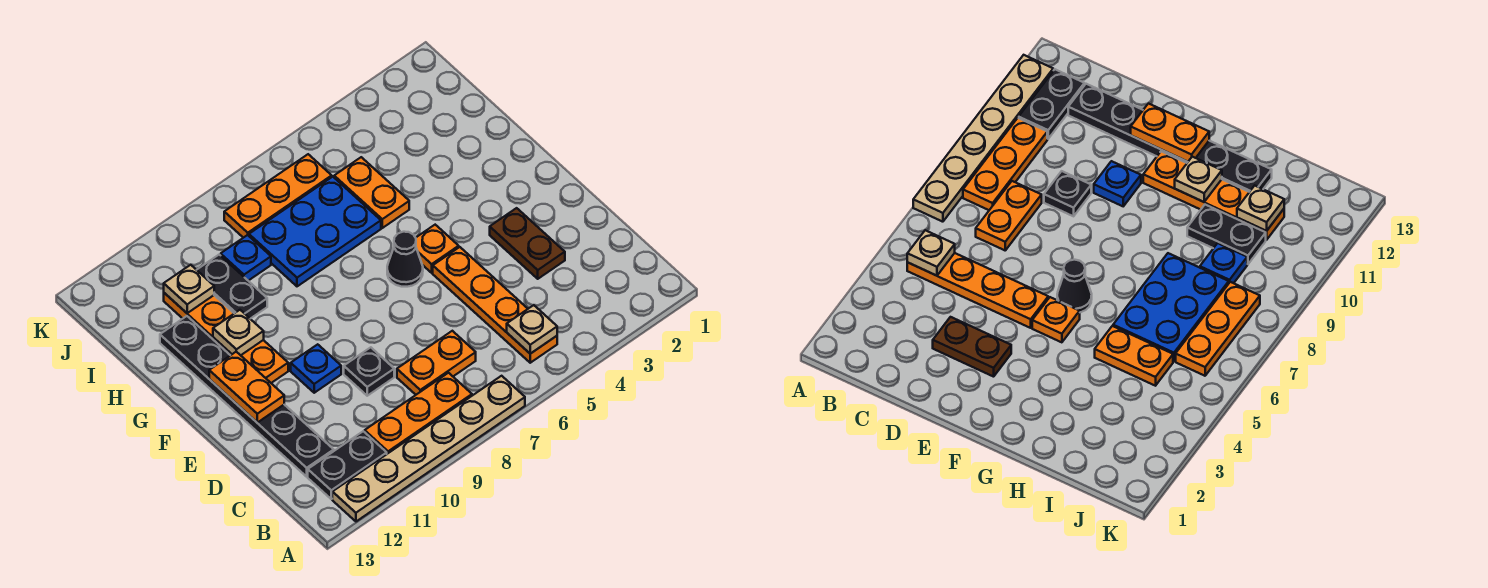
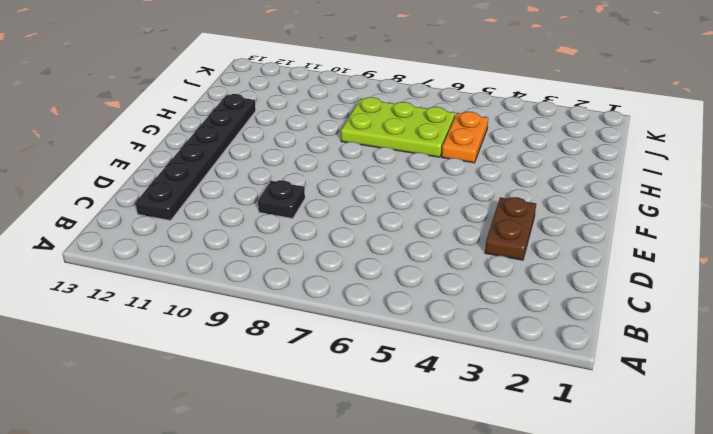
lime plate H6:I8 level 1 -> blue plate H6:I8 level 1
none -> tan plate A7:A12 level 1
none -> orange plate B5:E5 level 1
none -> orange plate B8:B10 level 1

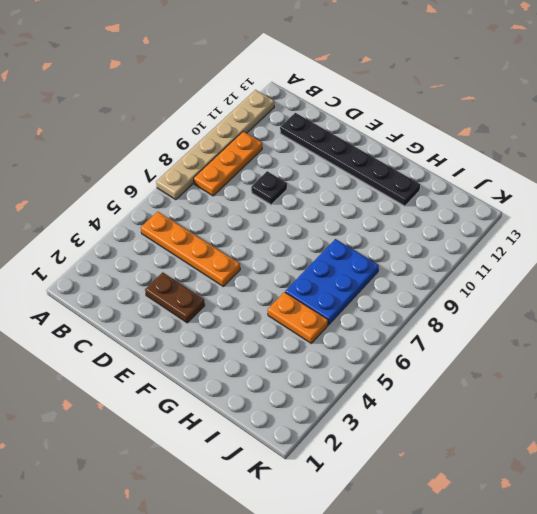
none -> black plate B11:B12 level 1
none -> orange plate C7:C8 level 1
none -> blue plate E10 level 1

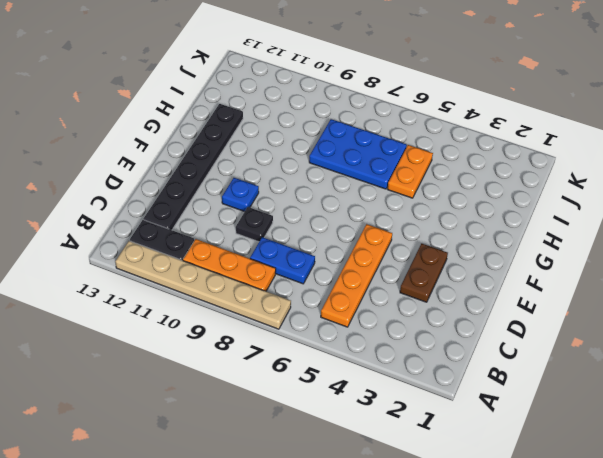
blue plate C7:C8 level 1 -> orange plate C7:C8 level 1
none -> orange plate F5 level 1
none -> black cone F6 level 1
none -> orange plate F11:I11 level 1

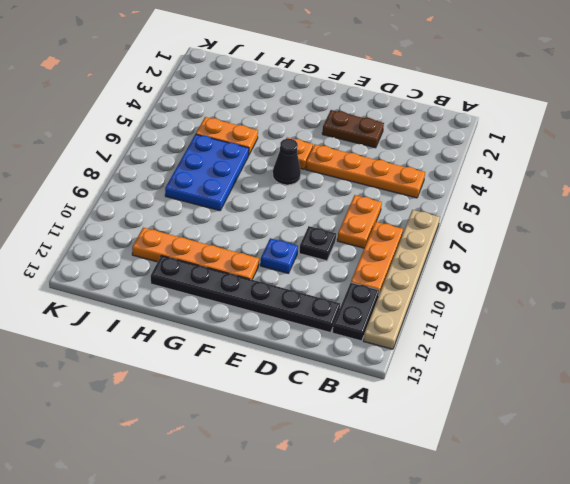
none -> black plate H10:I10 level 1
none -> blue plate I9 level 1
none -> orange plate J6:J8 level 1

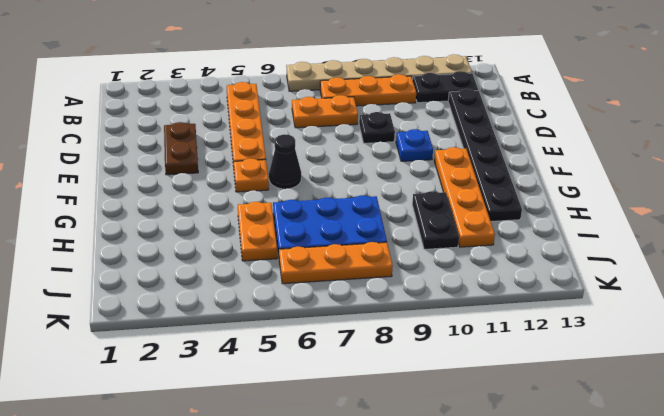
none -> blue plate I9 level 1
none -> tan plate B5 level 2
none -> orange plate E12:F12 level 2

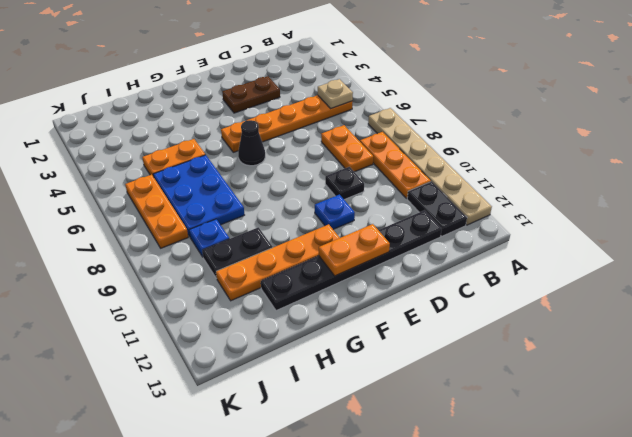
none -> tan plate G11 level 2
none -> tan plate I11 level 2

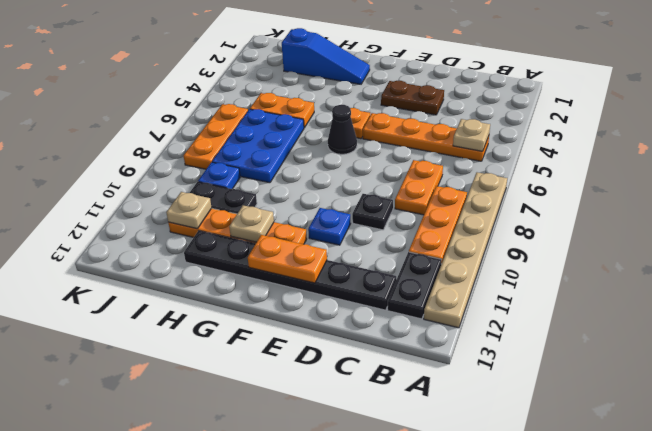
blue slope G2:I2 level 1 top I -> none

